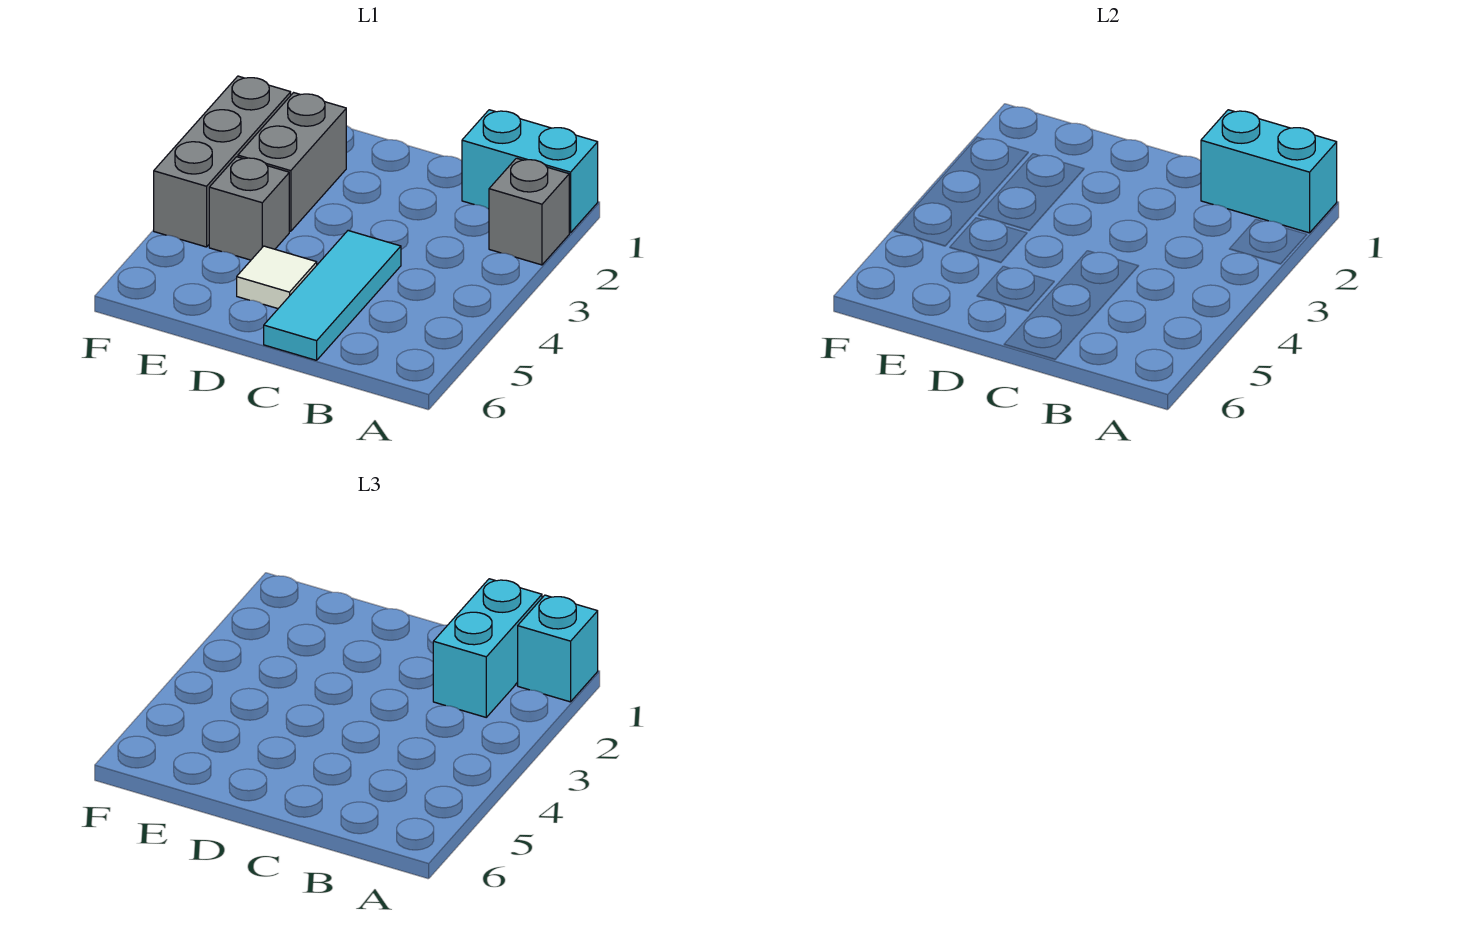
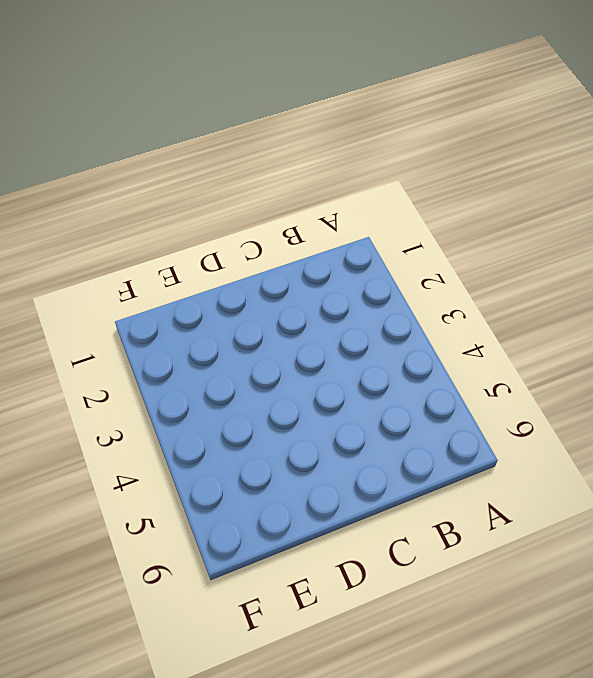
none -> cyan brick A1:B1 level 1
none -> grey brick A2 level 1

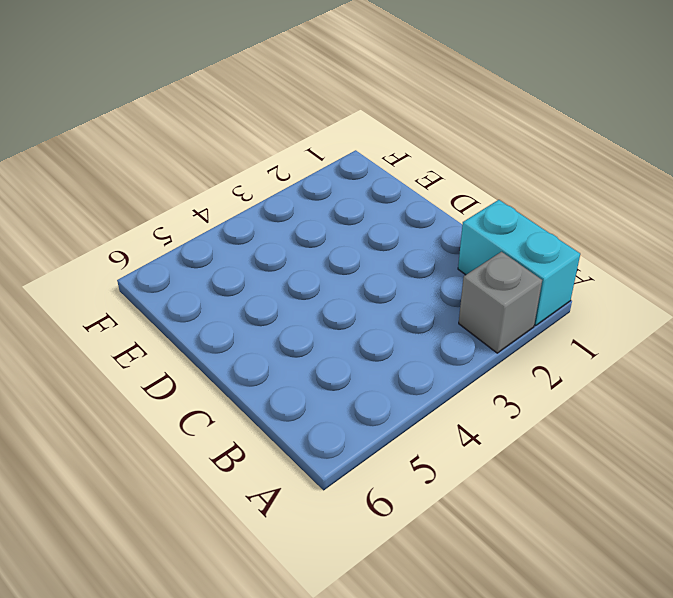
none -> cyan tile C4:C6 level 1
none -> white tile D5 level 1

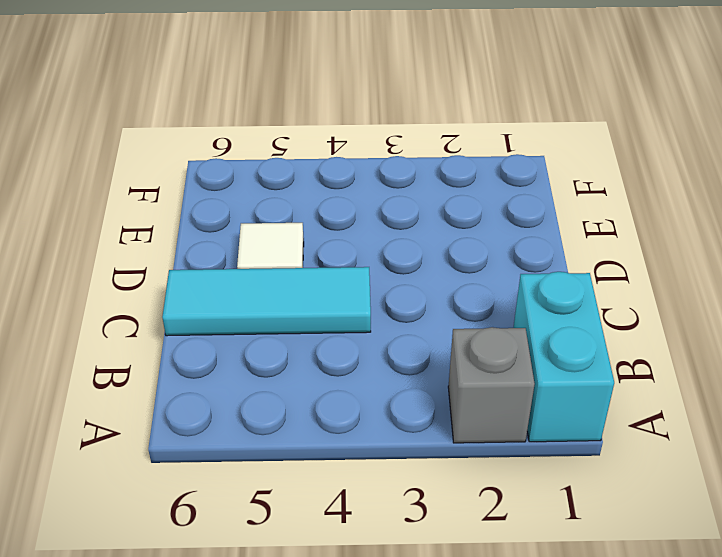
none -> grey brick E2:E3 level 1
none -> grey brick E4 level 1

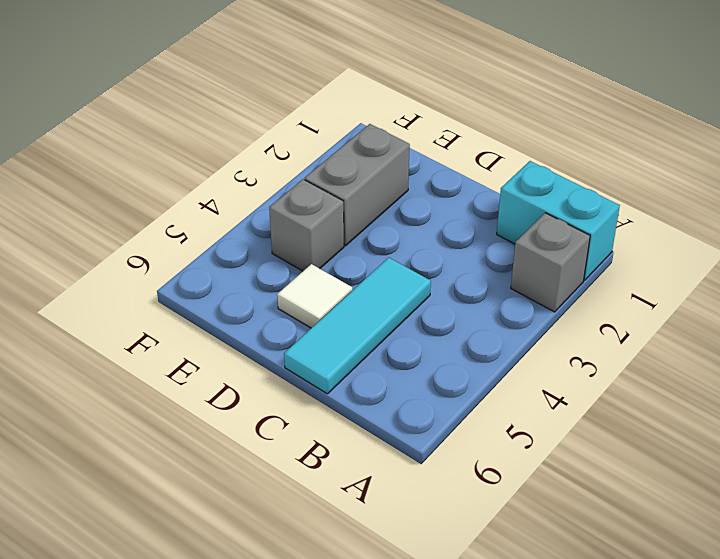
none -> grey brick F2:F4 level 1
none -> cyan brick A1:B1 level 2

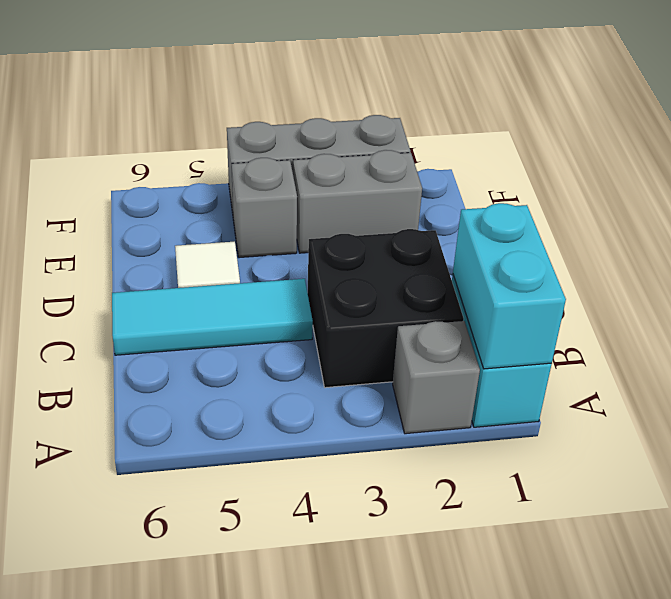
black brick B2:C3 level 1 -> none
none -> cyan brick A1 level 3
none -> cyan brick B1:B2 level 3

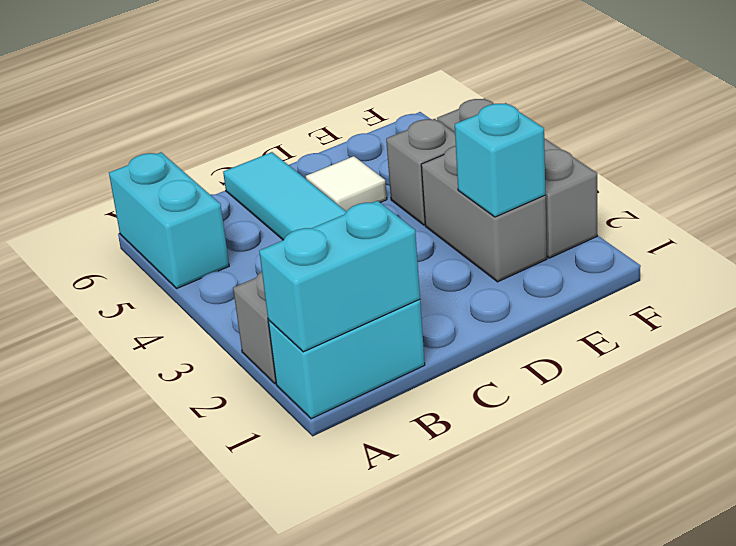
cyan brick A5:A6 level 1 -> cyan brick B1:B2 level 3
cyan brick E2 level 2 -> cyan brick A1 level 3

